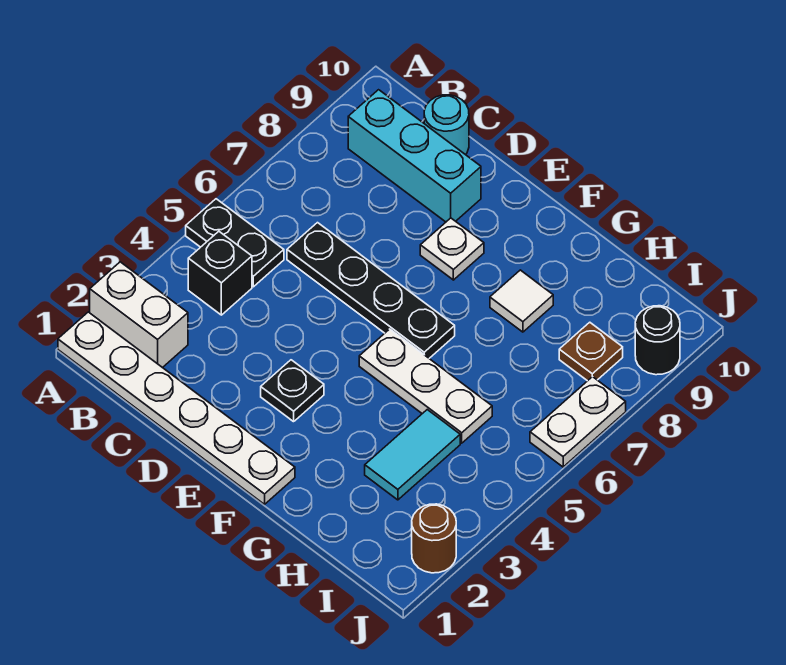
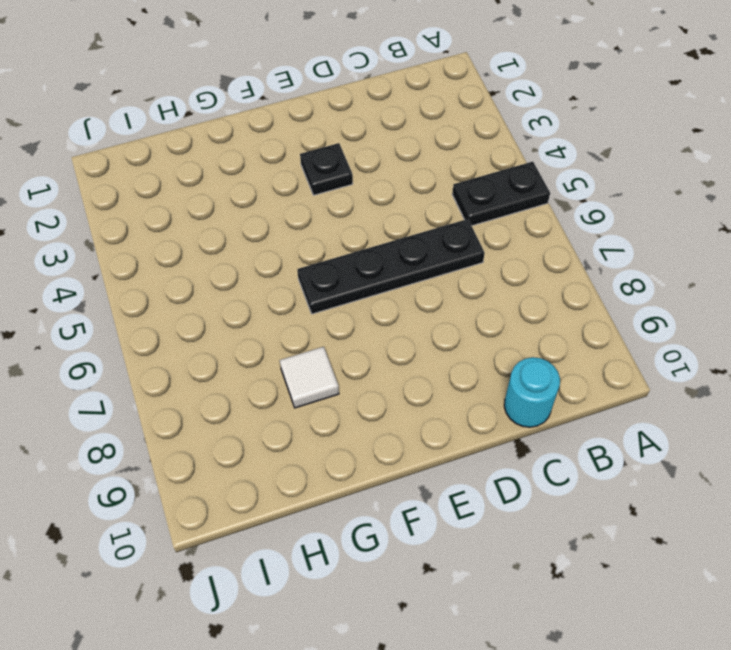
none -> white plate A1:F1 level 1
none -> white brick A2:B2 level 1
none -> black brick B4 level 1

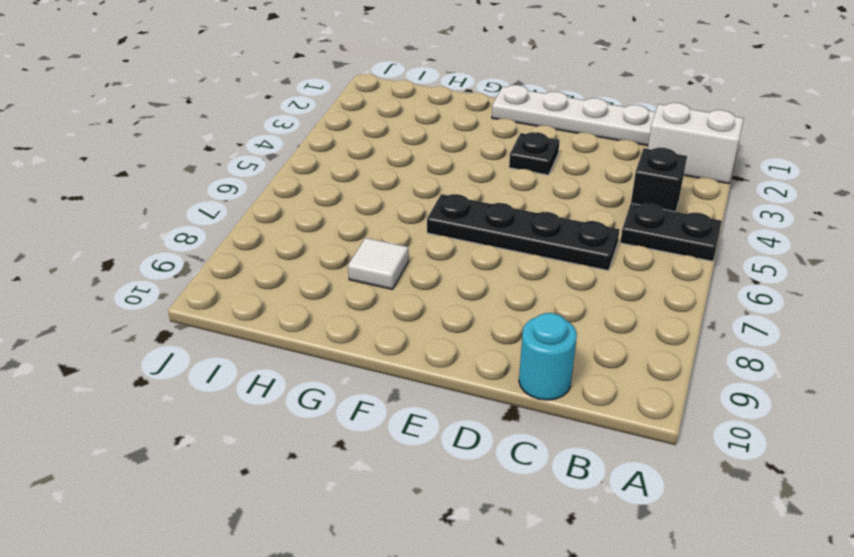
none -> cyan brick B9:D9 level 1
none -> white plate E8 level 1
none -> white plate F5:H5 level 1

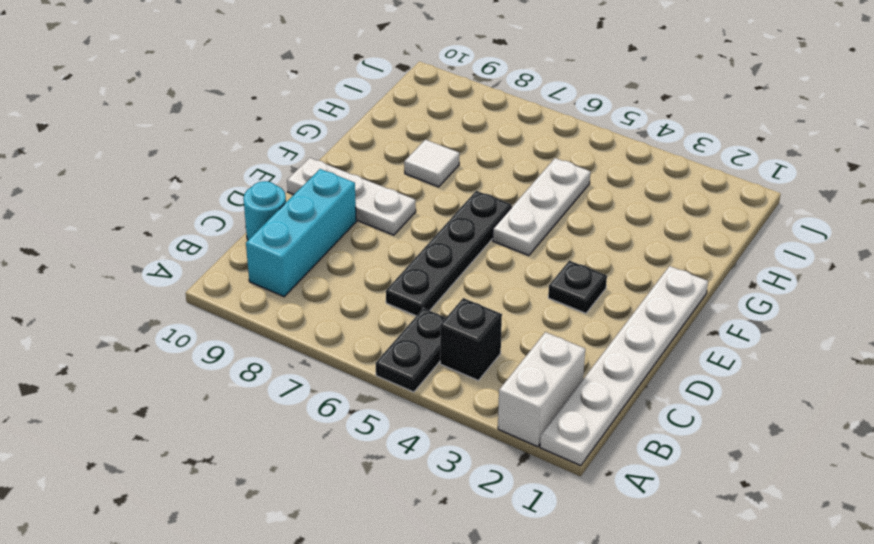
white plate E8:E10 level 1 -> white plate E8 level 1
none -> cyan tile H3:H4 level 1
none -> brown plate I8 level 1
none -> brown round brick J2 level 1

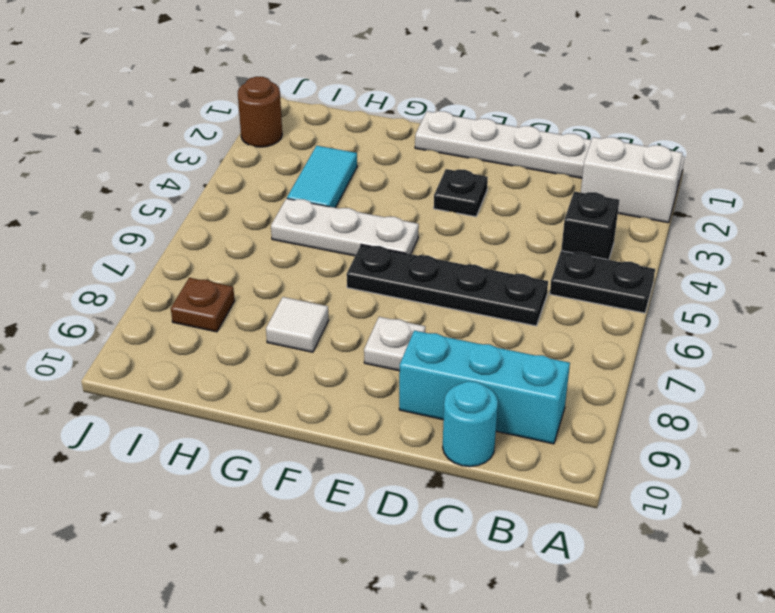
none -> white plate J6:J7 level 1
none -> black round brick J9 level 1

